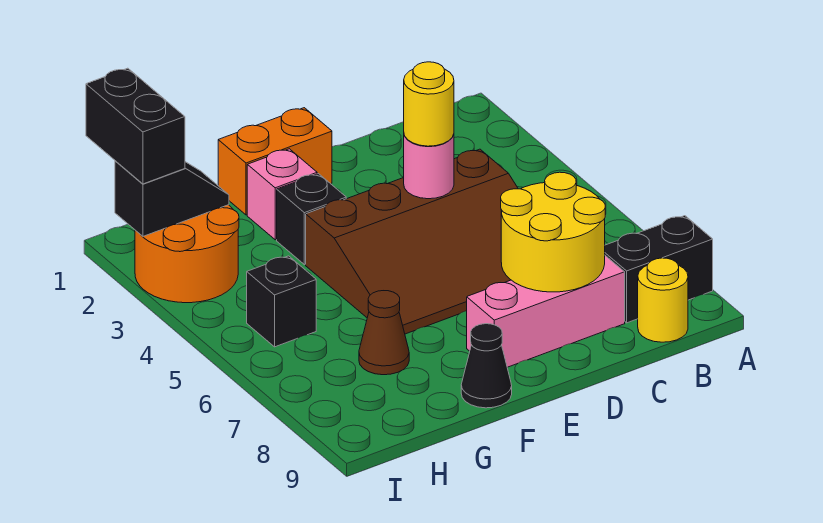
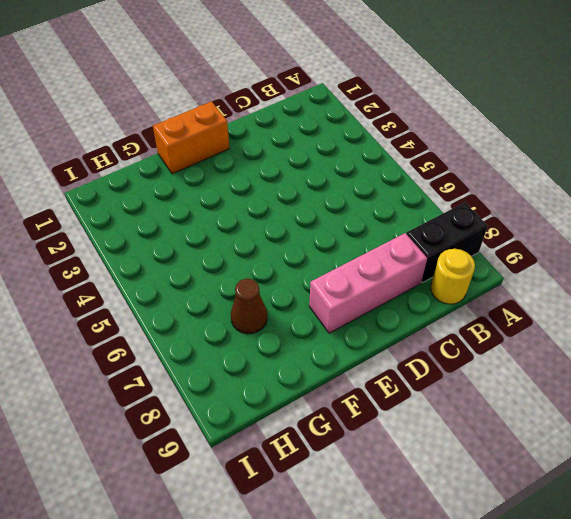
none -> brown slope C4:F6 level 1 top 4
none -> pink brick F2 level 1
none -> black brick F3 level 1

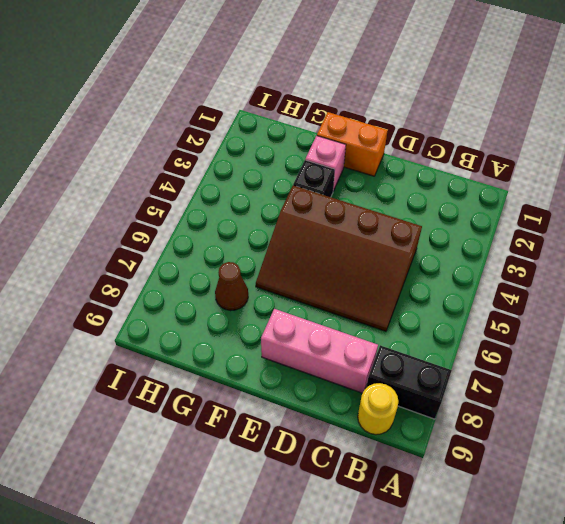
none -> black cone F9 level 1
none -> orange round brick H2:I3 level 1
none -> black brick H5 level 1

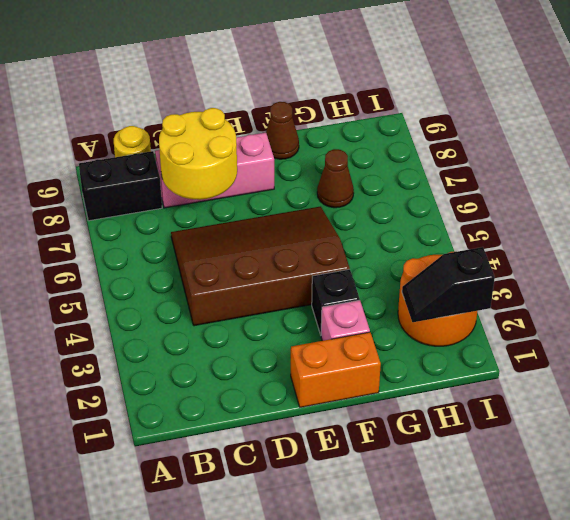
brown cone F9 level 1 -> black cone F9 level 1
none -> black brick H5 level 1
none -> pink round brick D4 level 2
none -> yellow round brick D4 level 3

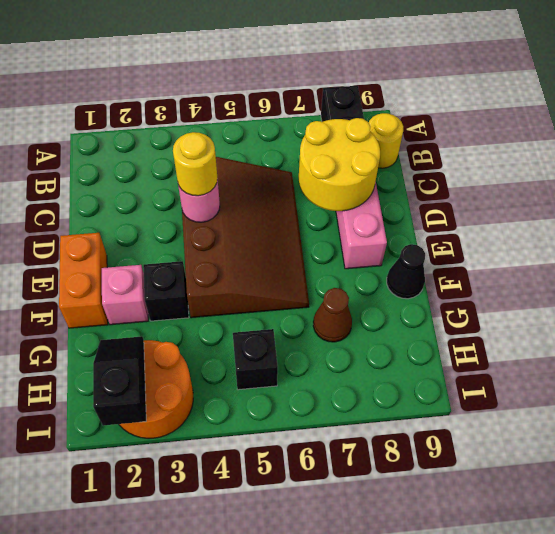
none -> black brick I1:I2 level 3

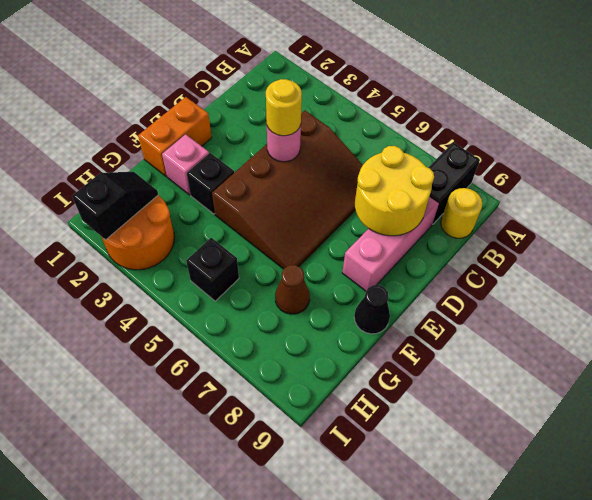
none -> black brick I1:I2 level 3

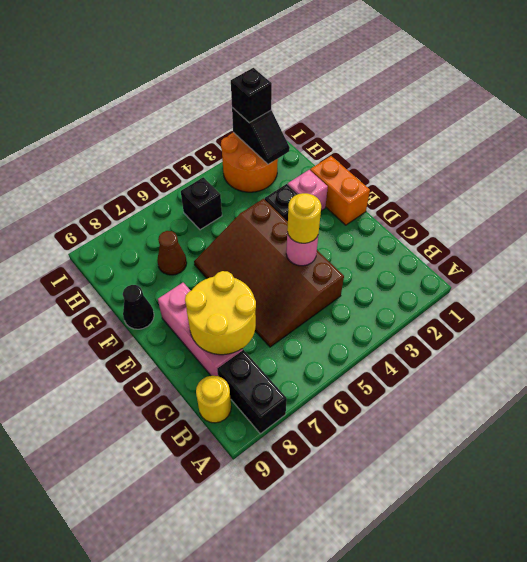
black brick I2 level 3 -> black brick I1:I2 level 3

